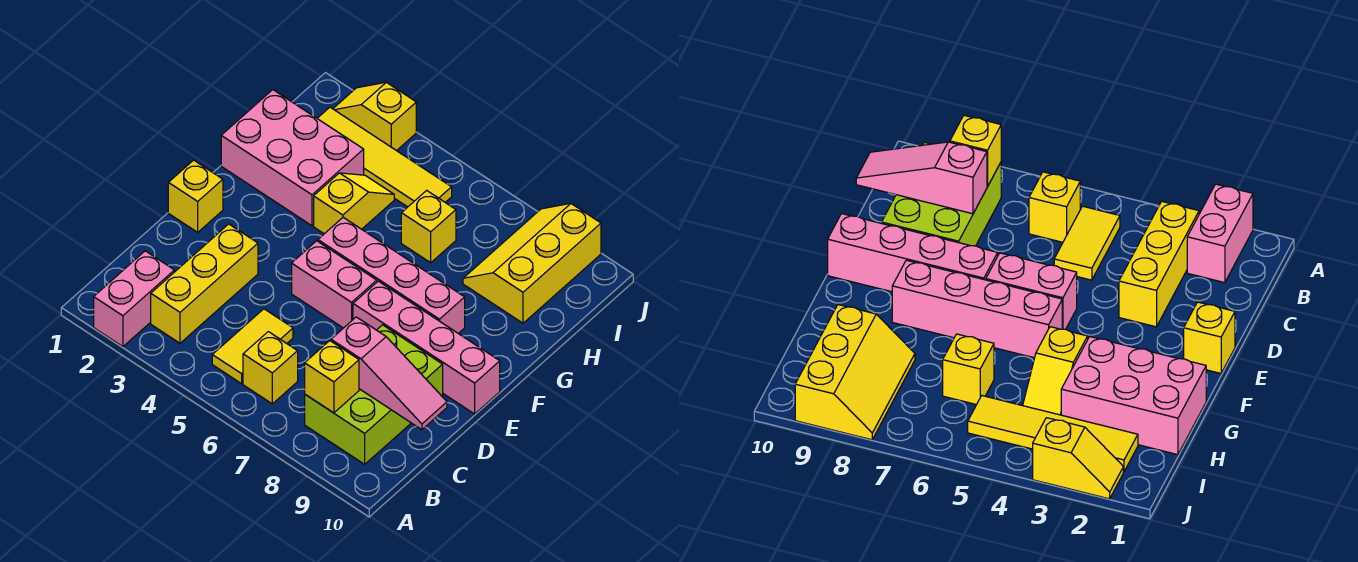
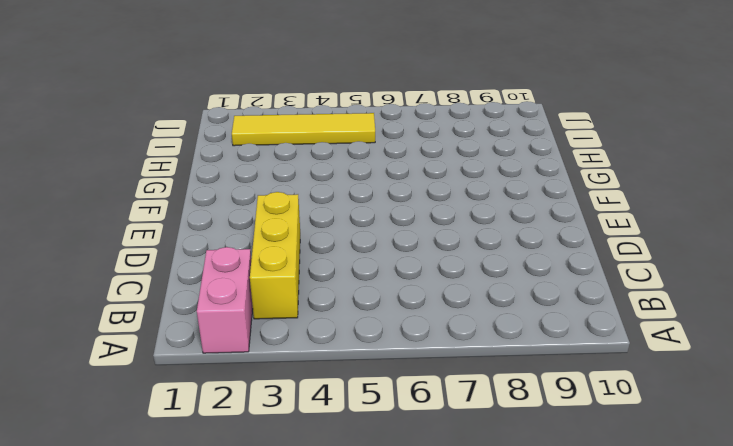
none -> yellow tile B5:C5 level 1
none -> yellow brick B6 level 1
none -> lime brick B8:D9 level 1

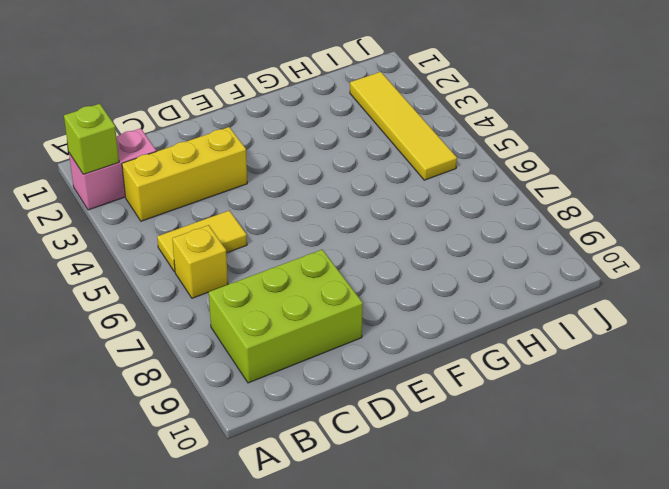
lime brick A2 level 2 -> none
none -> yellow brick E1 level 1
none -> pink brick E5:E6 level 1
none -> pink brick E7:E10 level 1

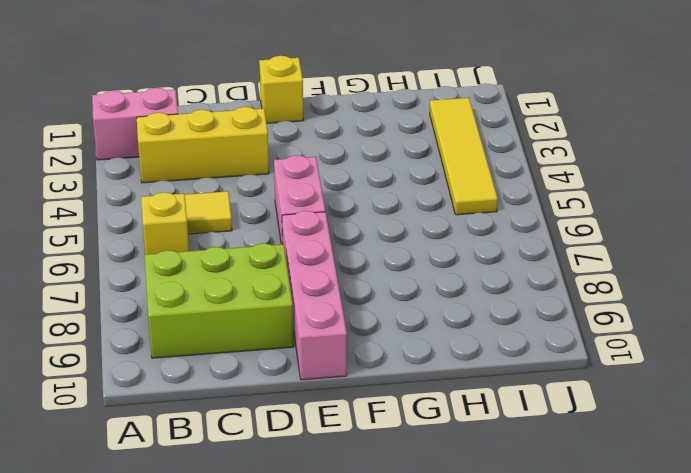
none -> pink brick F5:F8 level 1
none -> pink brick G1:H3 level 1
none -> yellow slope G4:H4 level 1 top G

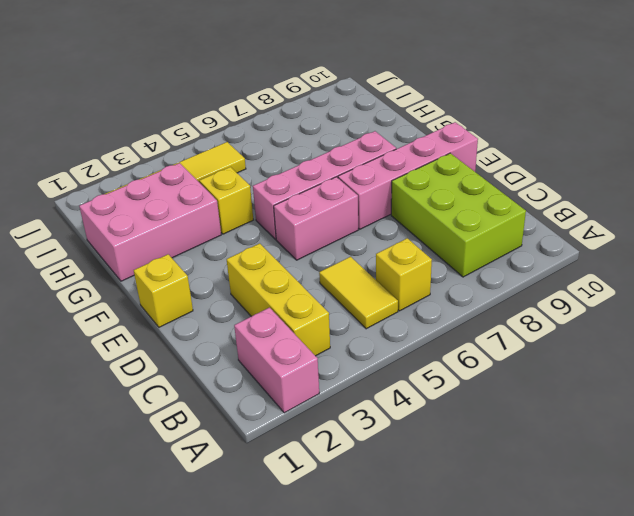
none -> yellow brick H6 level 1
none -> yellow slope H8:J9 level 1 top 9
none -> yellow slope J2:J3 level 1 top 3

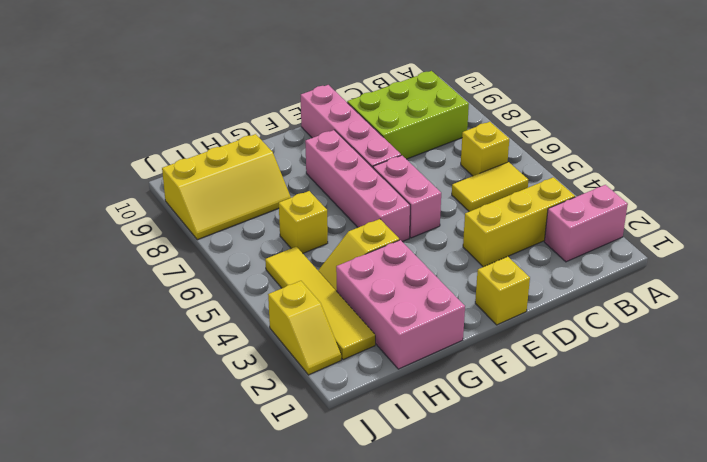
none -> yellow brick B8 level 2
none -> pink slope C8:C10 level 2 top 8

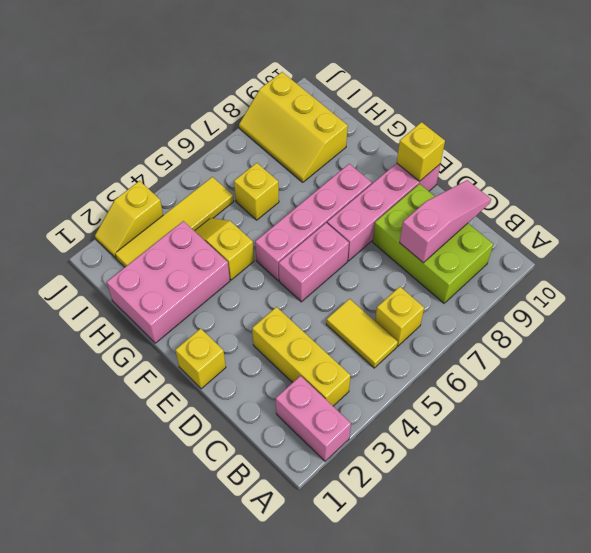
yellow brick E10 level 2 -> yellow brick B8 level 2

